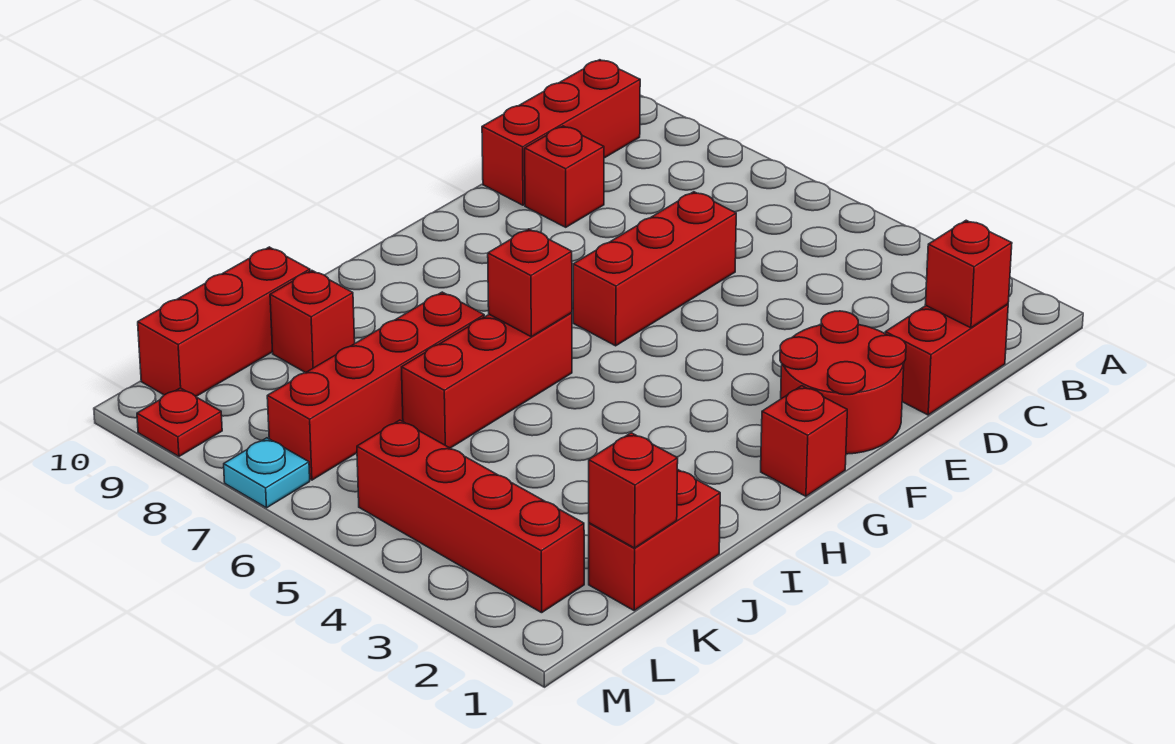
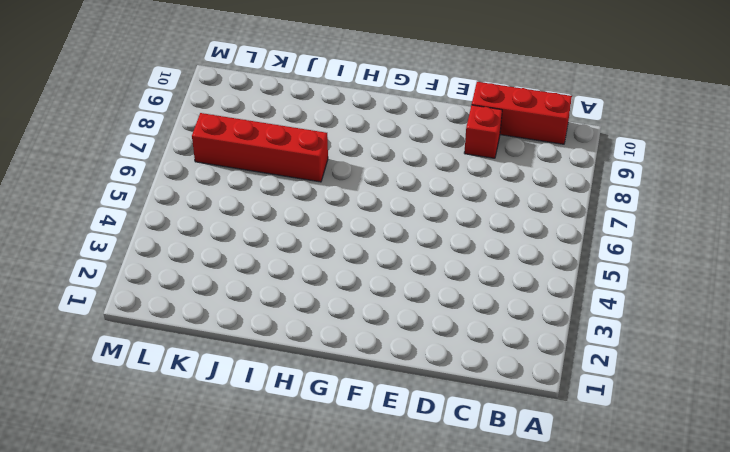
none -> red brick C1:D1 level 1
none -> red brick D6:F6 level 1
none -> red round brick E1:F2 level 1

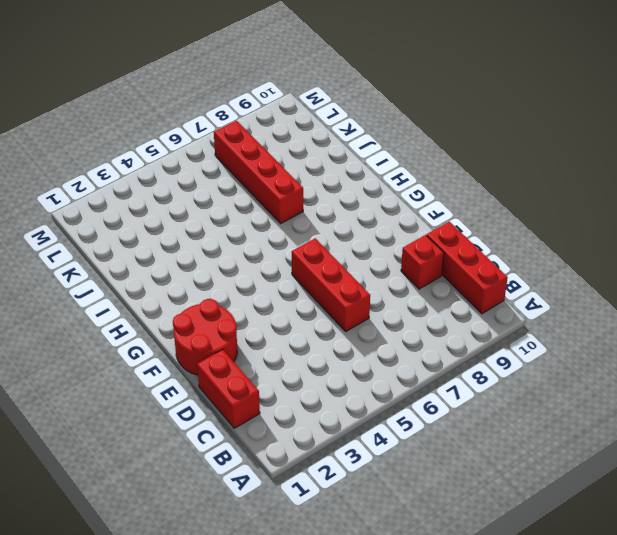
none -> red brick G1 level 1
none -> red brick H6:J6 level 1
none -> red brick J1:K1 level 1

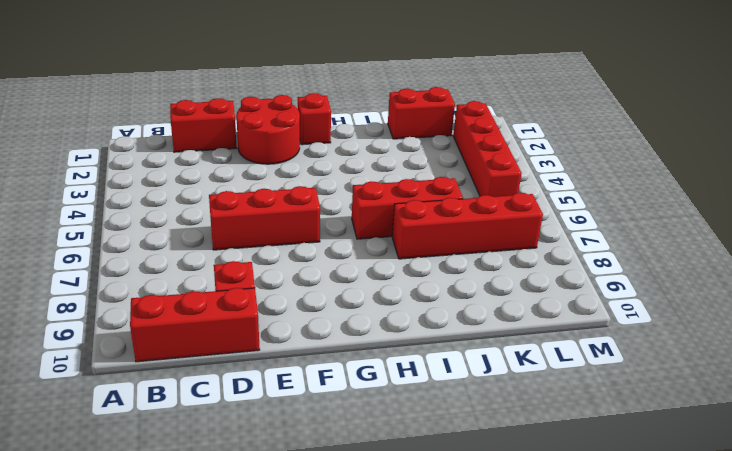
none -> red brick J9 level 1
none -> red brick J10:L10 level 1
none -> cyan plate M7 level 1

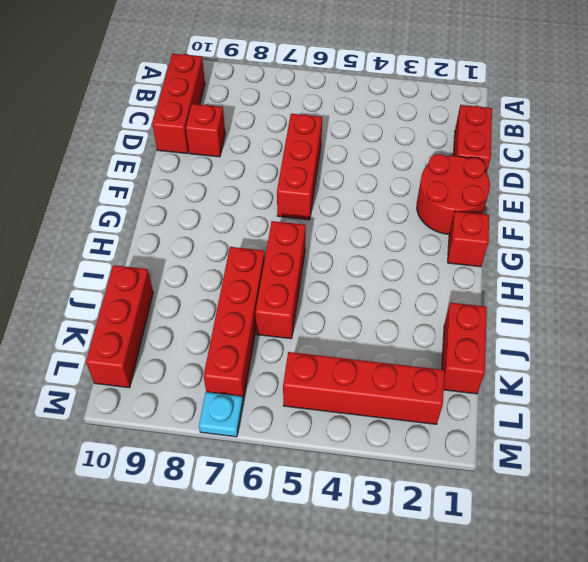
none -> red brick J9 level 1
none -> red plate M9 level 1
none -> red brick C1 level 2

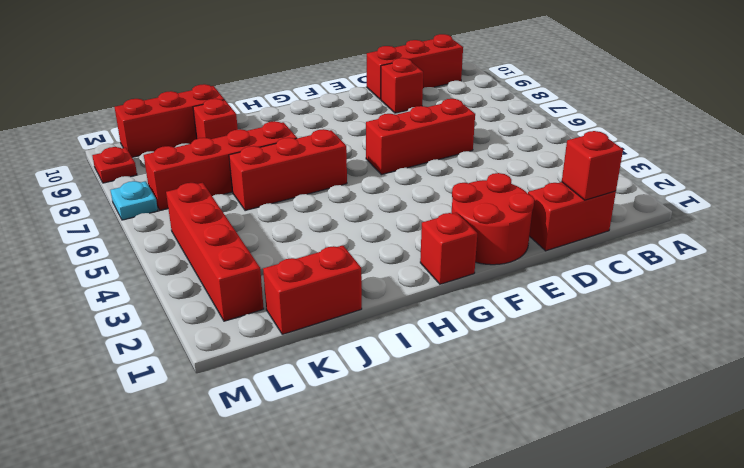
none -> red brick H6 level 2
none -> red brick K1 level 2

